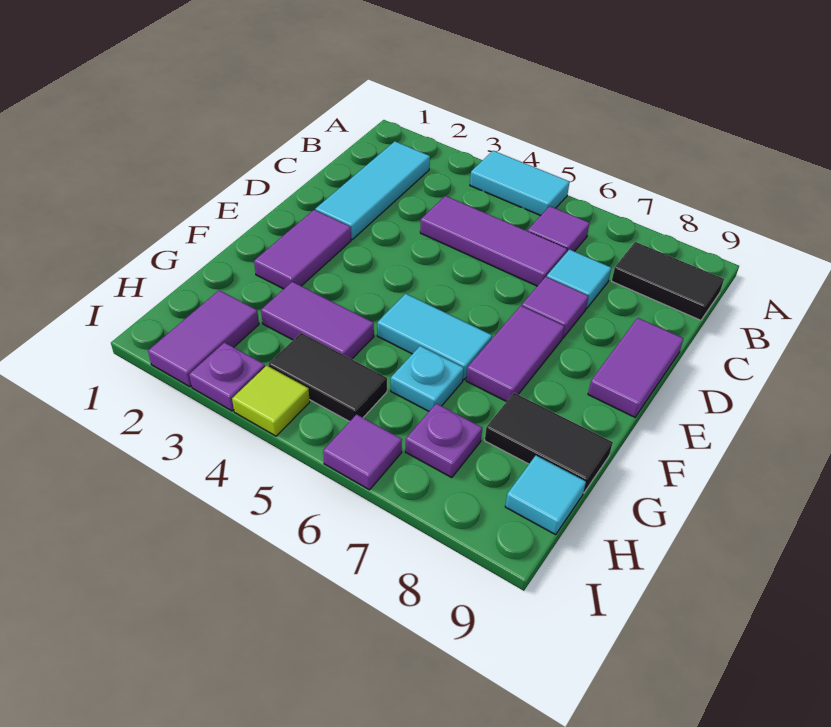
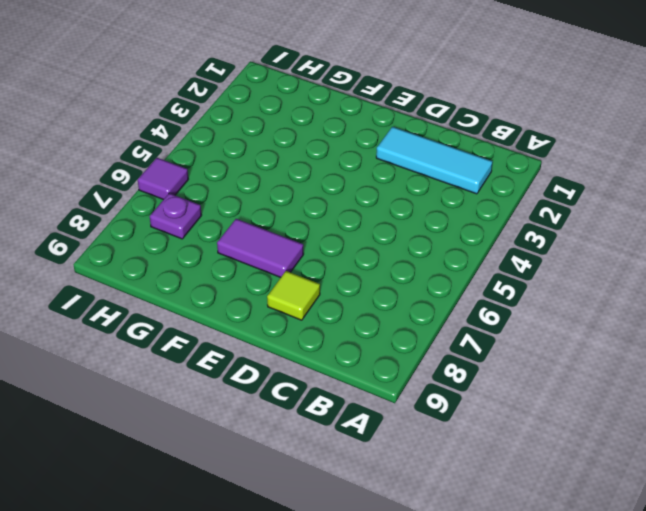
lime tile D8 level 1 -> lime tile I4 level 1
none -> cyan tile A4:A5 level 1
none -> purple tile B6 level 1
none -> black tile B8:B9 level 1

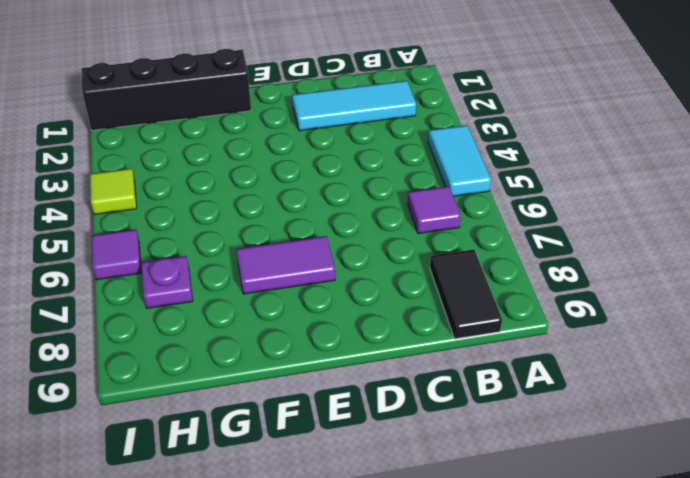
black brick F1:I1 level 1 -> none
none -> purple tile C4:C6 level 1
none -> cyan tile C7 level 1
none -> purple tile D7 level 1

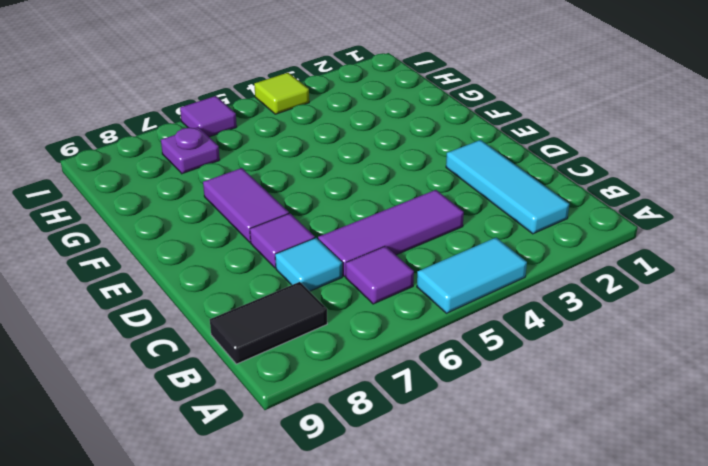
none -> purple tile D9:E9 level 1
none -> purple tile E2:F2 level 1
none -> cyan tile F5:F6 level 1

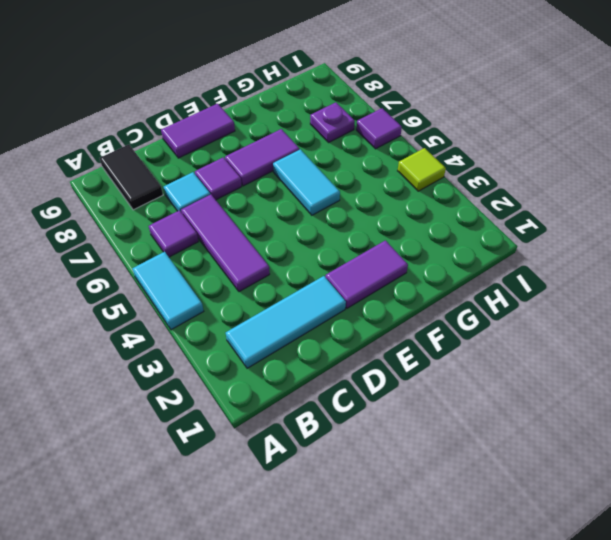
none -> purple tile G3:G4 level 1
none -> cyan plate G6 level 1
none -> black tile G8:G9 level 1

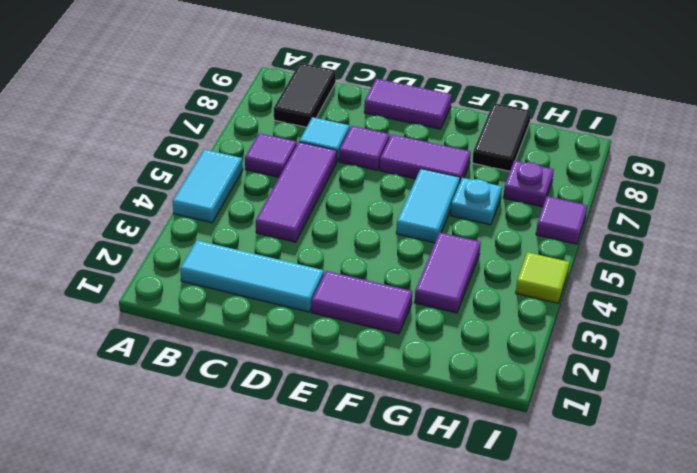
none -> purple tile H2:I2 level 1
none -> black tile H4:H5 level 1
none -> cyan tile H9 level 1

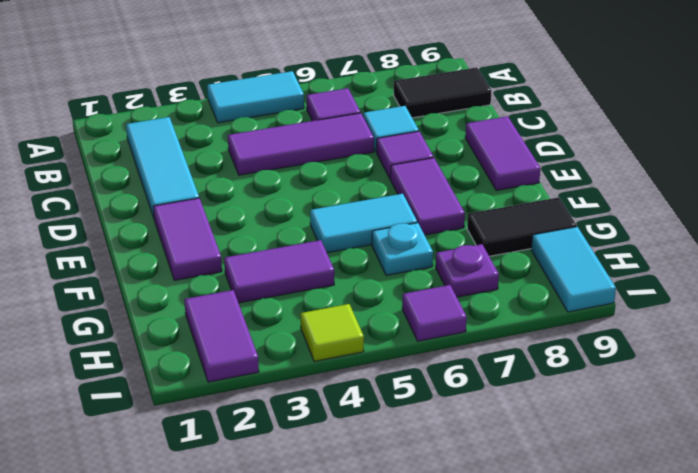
cyan tile H9:I9 level 1 -> cyan tile H9 level 1
none -> black tile H4:H5 level 1
none -> purple plate I3 level 1

